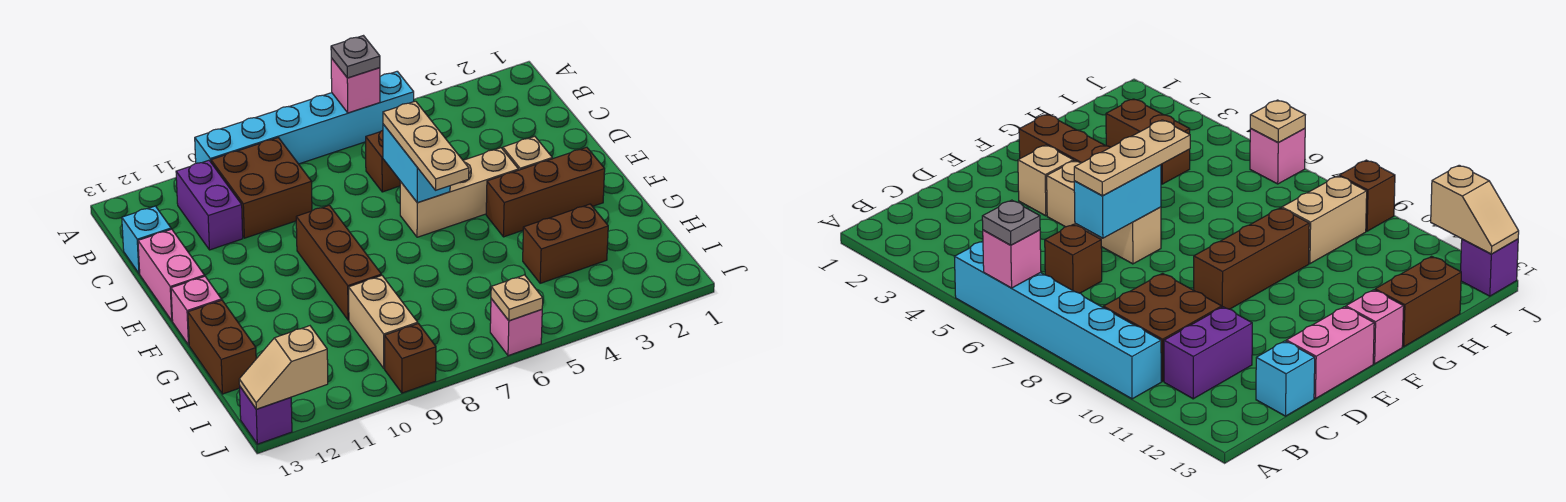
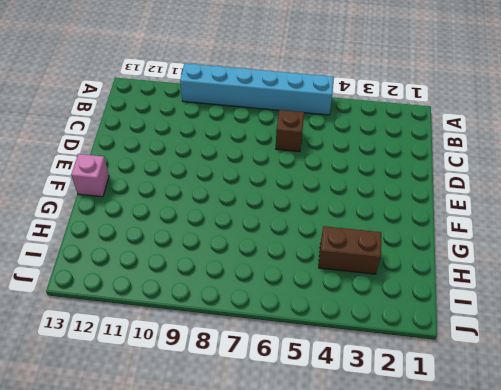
none -> brown brick B9:C10 level 1
none -> purple brick B11:C11 level 1
none -> cyan brick C13 level 1

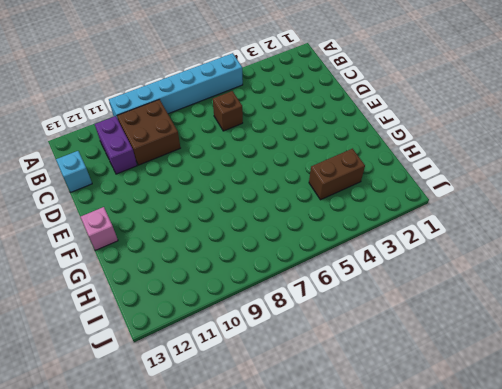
none -> pink brick D13:E13 level 1
none -> tan brick E3 level 1
none -> tan brick E4:E6 level 1

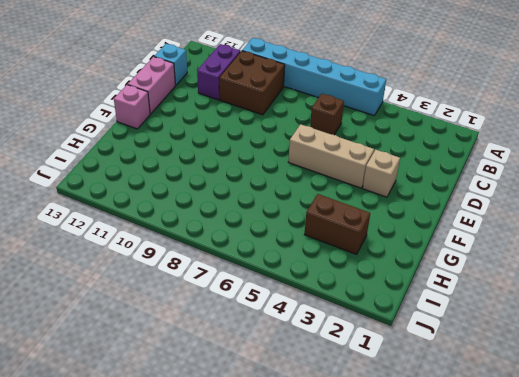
none -> brown brick E9:G9 level 1
none -> brown brick F2:F4 level 1
none -> brown brick G13:H13 level 1

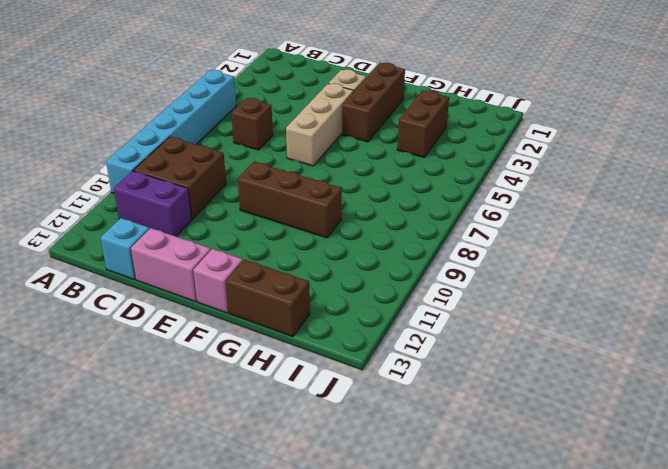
none -> tan brick H9:I9 level 1
none -> pink brick J6 level 1
none -> brown brick J9 level 1

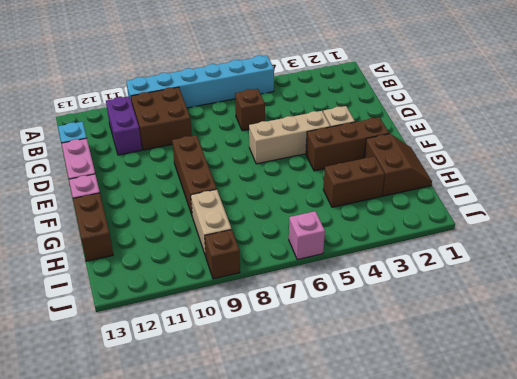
brown slope G1:H2 level 1 top 2 -> none
none -> purple brick J13 level 1
none -> pink brick A6 level 2
none -> cyan brick D6:E6 level 2

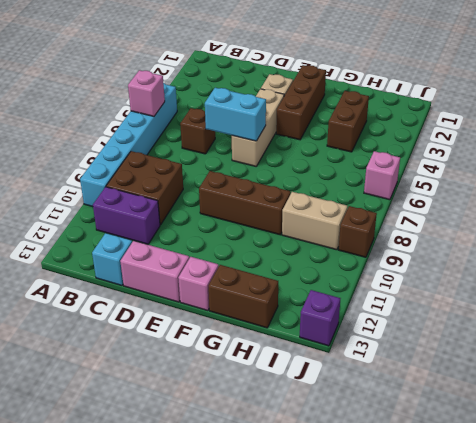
none -> tan plate J6 level 2
none -> tan slope J12:J13 level 2 top 12
none -> grey plate A6 level 3

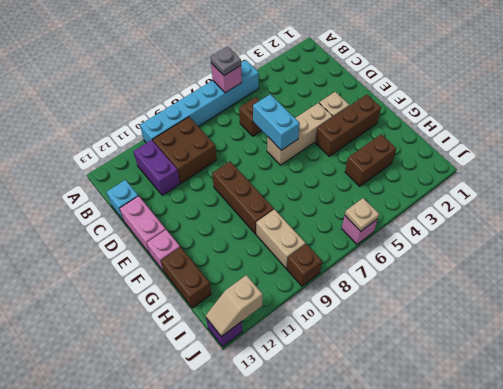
none -> tan plate D6:F6 level 3

